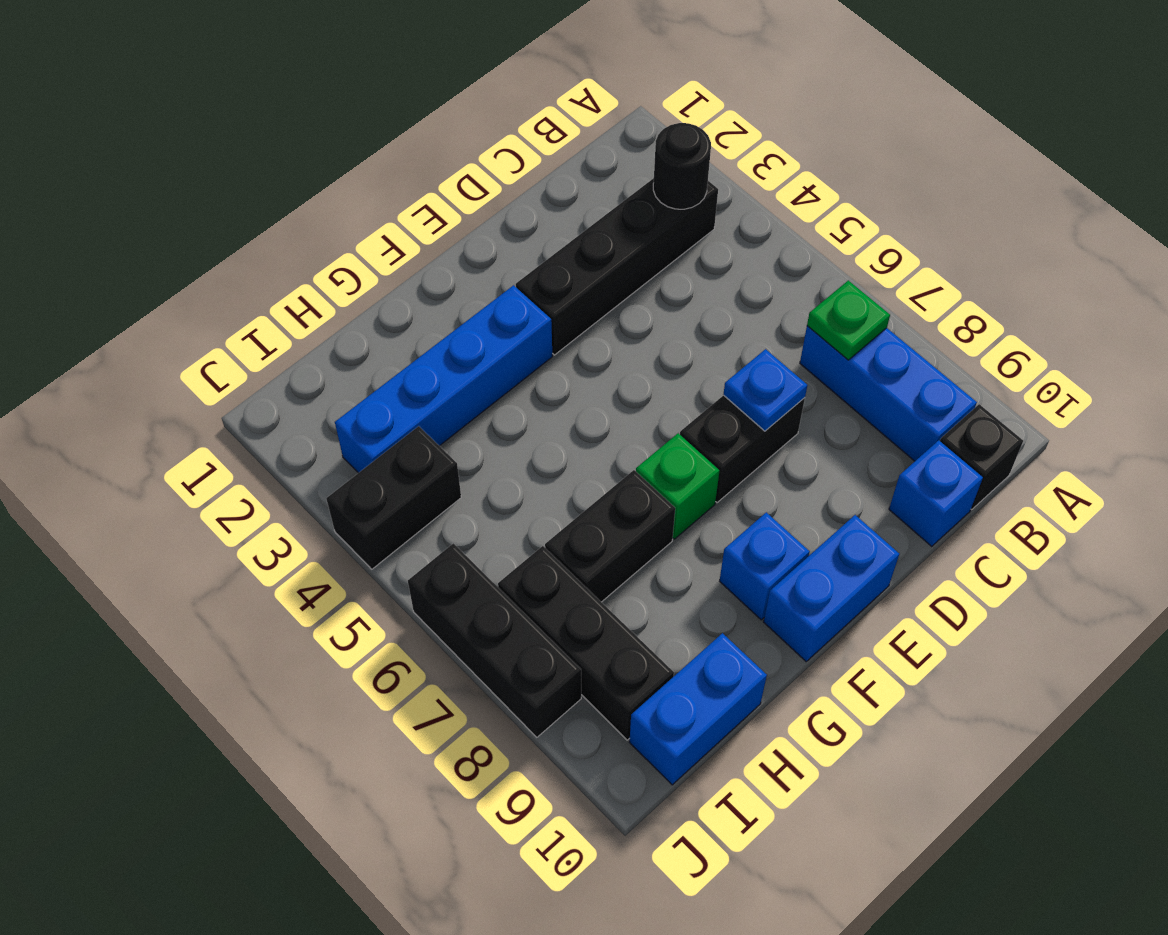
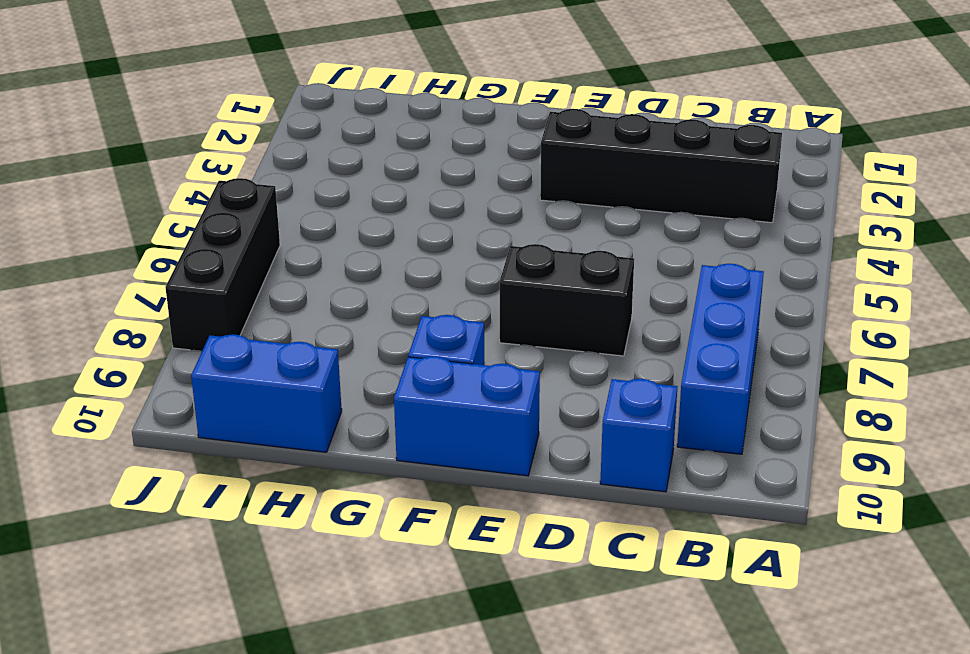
none -> black brick B10 level 1
none -> blue brick F3:I3 level 1
none -> green brick F7 level 1

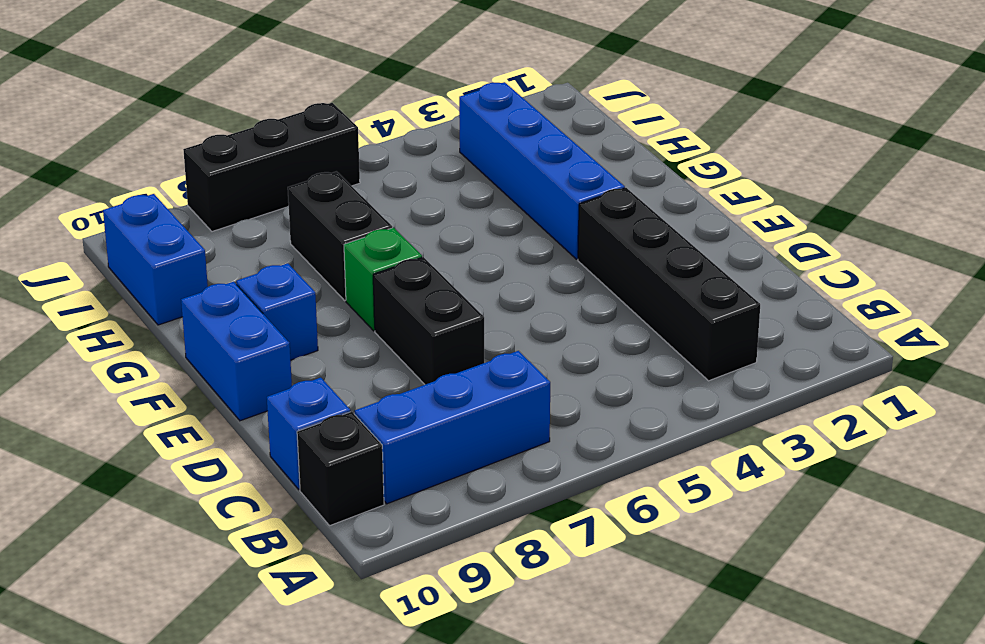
none -> black brick I4:J4 level 1
none -> black brick I7:I9 level 1
none -> black round brick B3 level 2

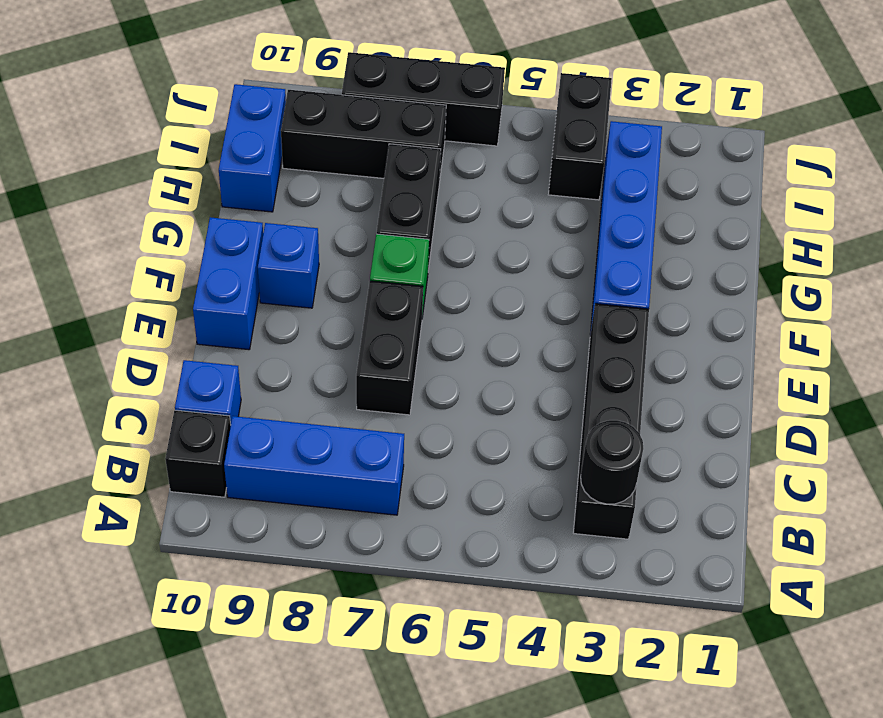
none -> green plate B7 level 2
none -> blue plate D7 level 2

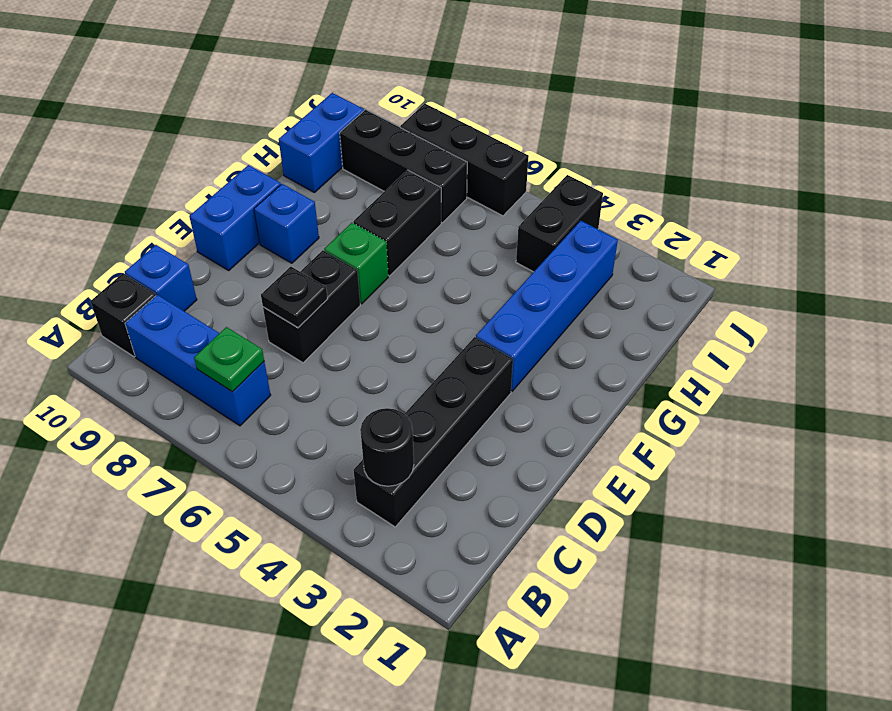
black plate D7 level 2 -> blue plate D7 level 2

